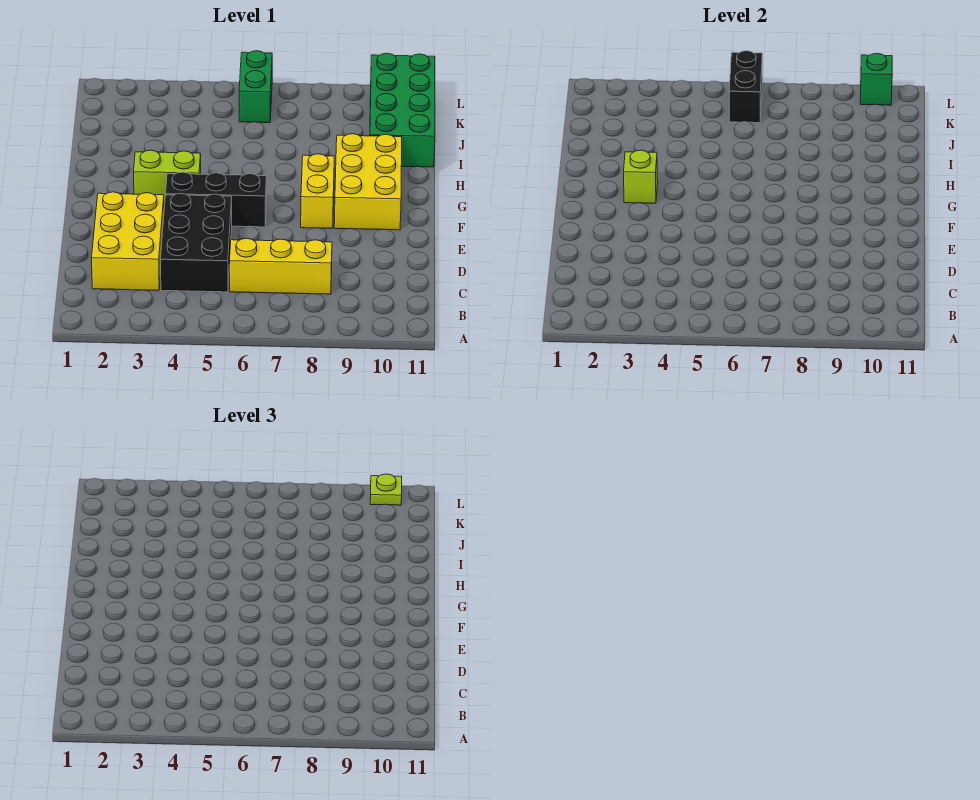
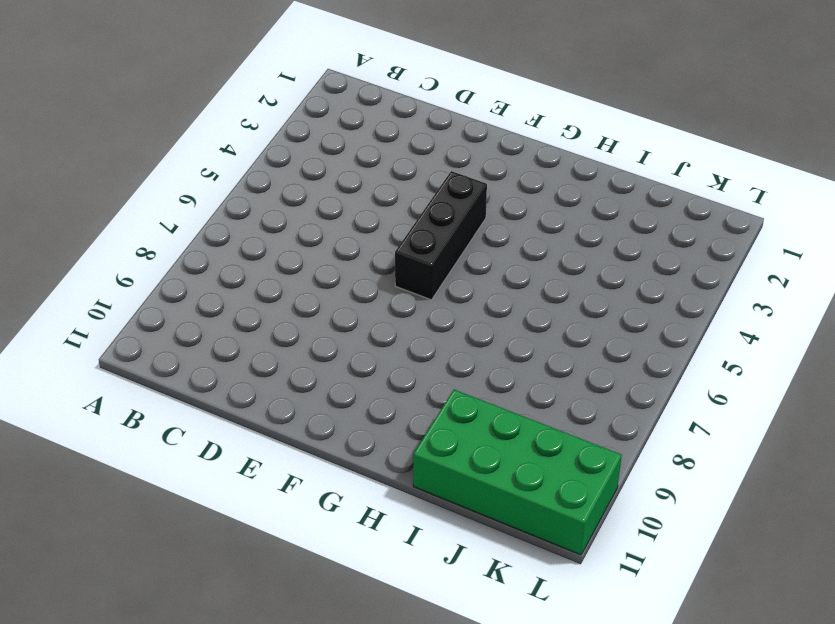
none -> yellow brick C2:E3 level 1
none -> black brick C4:E5 level 1
none -> yellow brick C6:C8 level 1

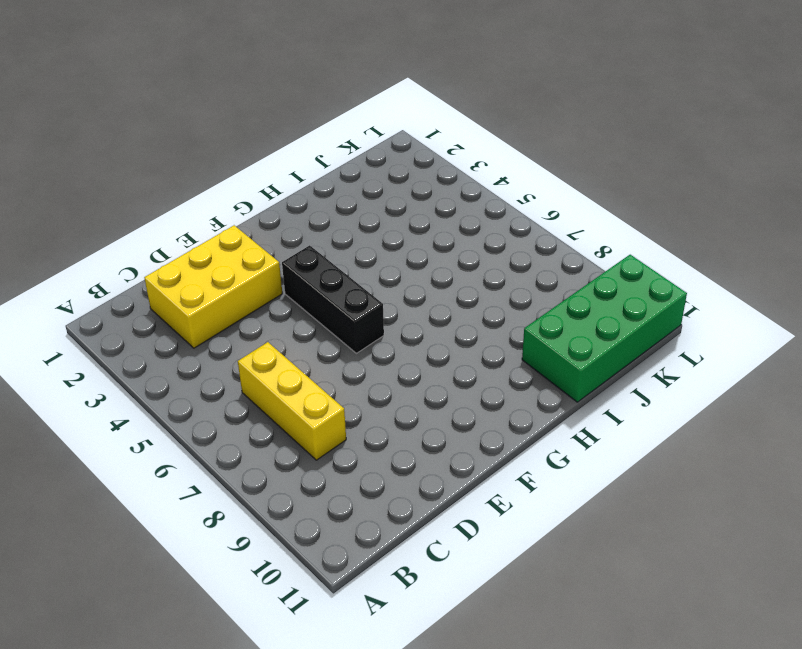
none -> black brick C4:E5 level 1
none -> yellow brick F8:G8 level 1
none -> yellow brick F9:H10 level 1

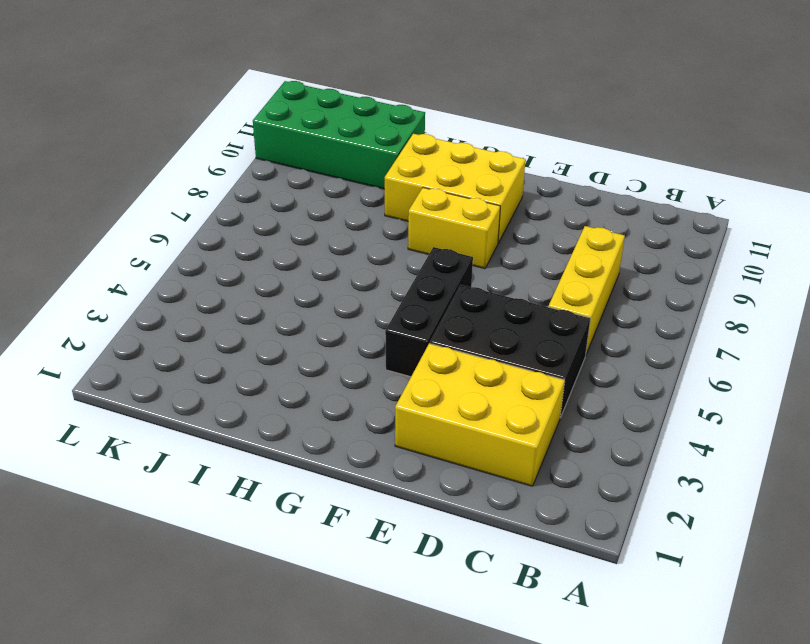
none -> lime brick G3:G4 level 1
none -> green brick K6:L6 level 1
none -> lime brick G3 level 2

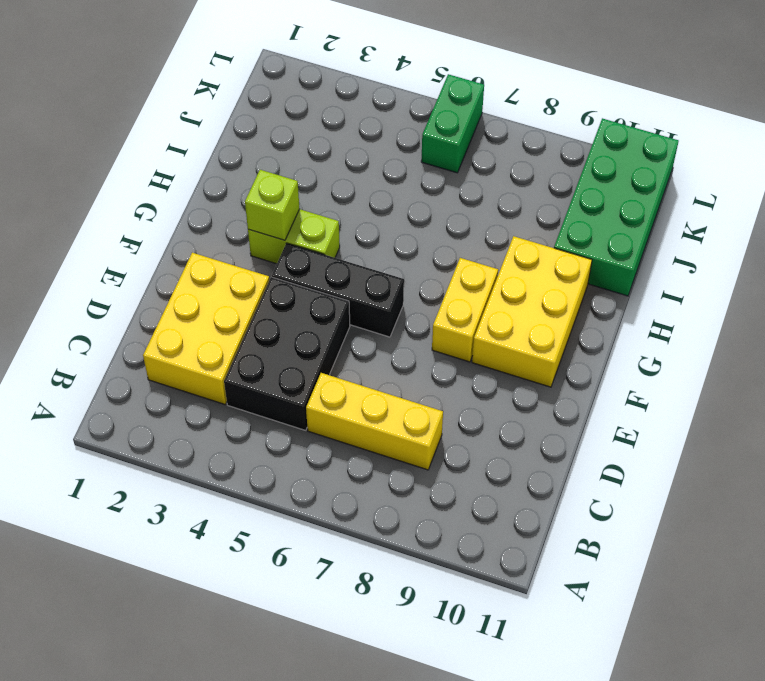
none -> black brick K6:L6 level 2
none -> green brick L10 level 2
none -> lime plate L10 level 3

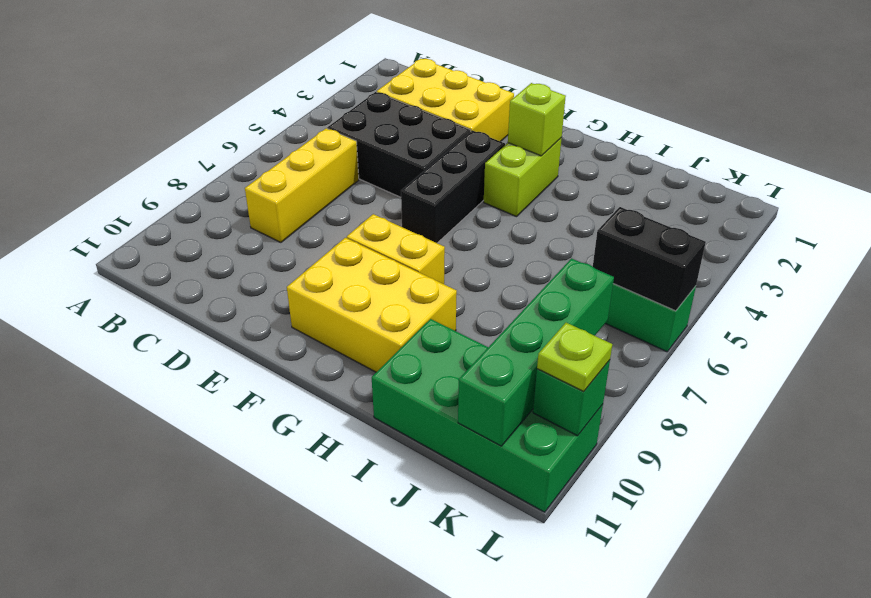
green brick K8:K11 level 2 -> none

